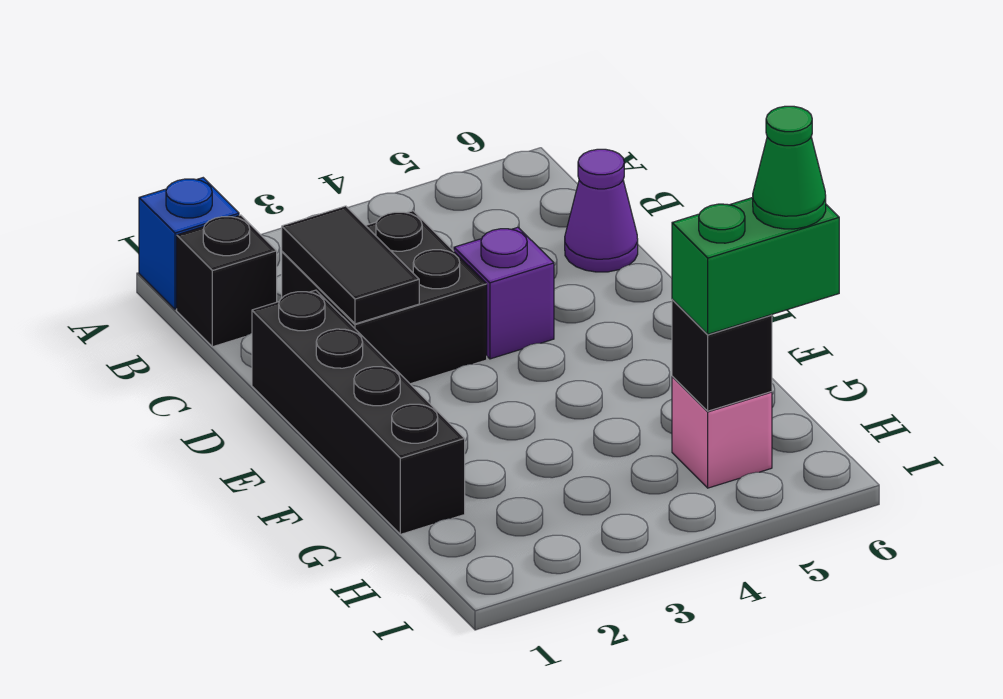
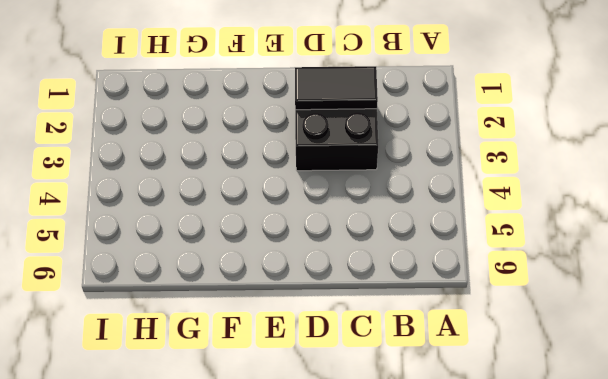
none -> blue brick A1 level 1
none -> black brick B1 level 1

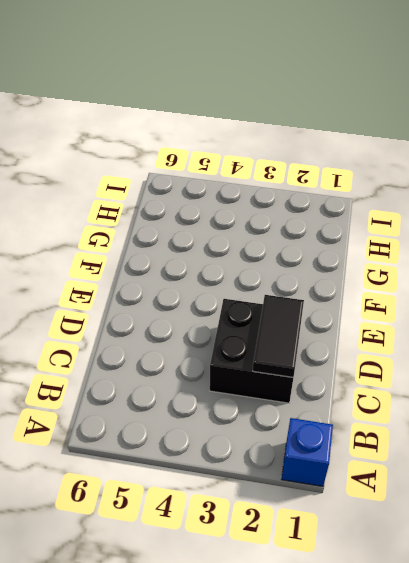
none -> black brick B1 level 1
none -> purple cone C6 level 1

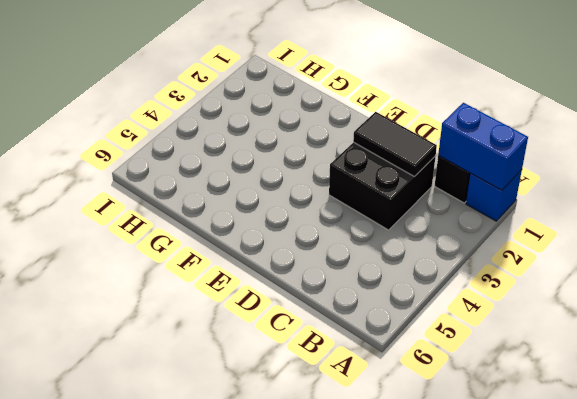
blue brick A1:B1 level 2 -> none
none -> purple cone C6 level 1
none -> black brick D1:G1 level 1

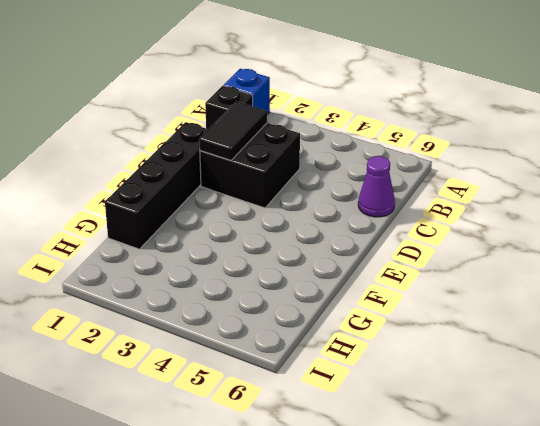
none -> purple brick D4 level 1
none -> pink brick H5 level 1

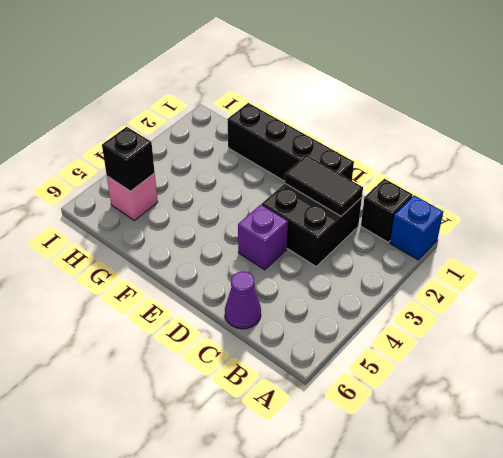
none -> green brick H5:H6 level 3
none -> green cone H6 level 4

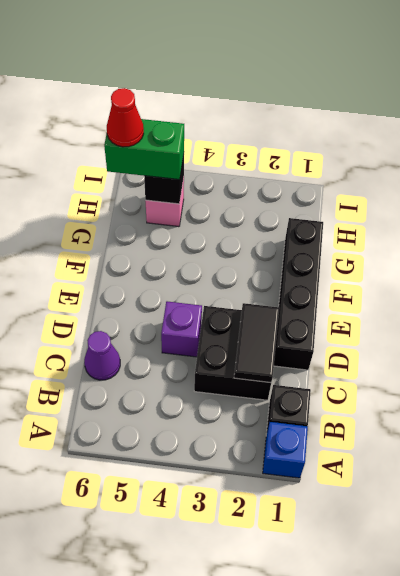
red cone H6 level 4 -> green cone H6 level 4

